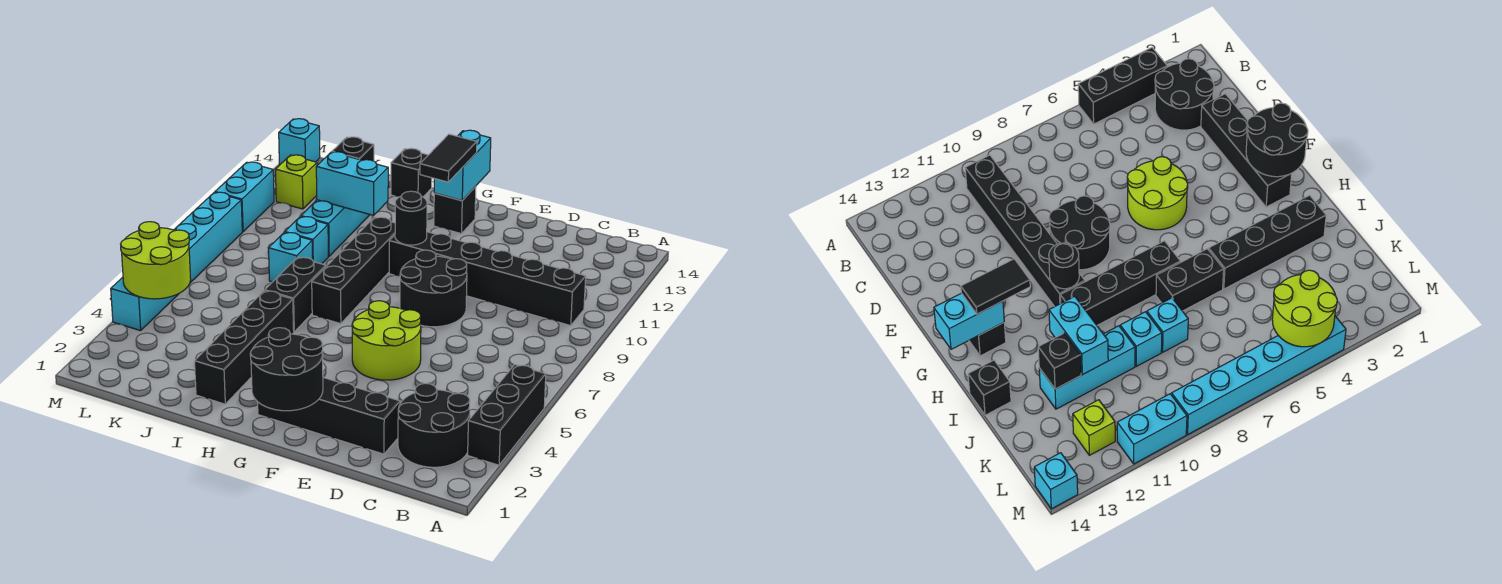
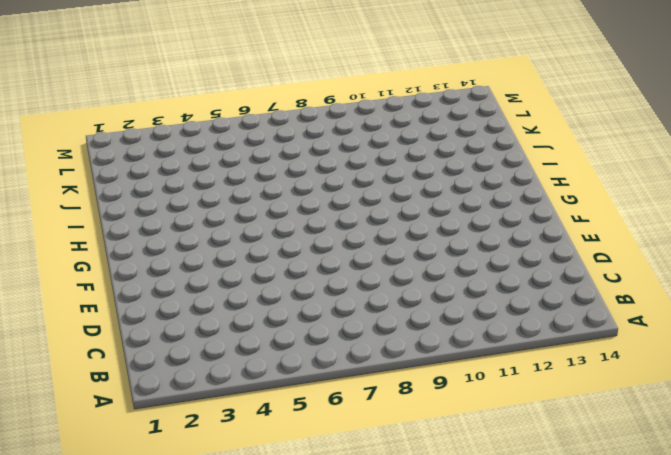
none -> black brick A3:A5 level 1
none -> black round brick B2:C3 level 1
none -> black brick B10:G10 level 1

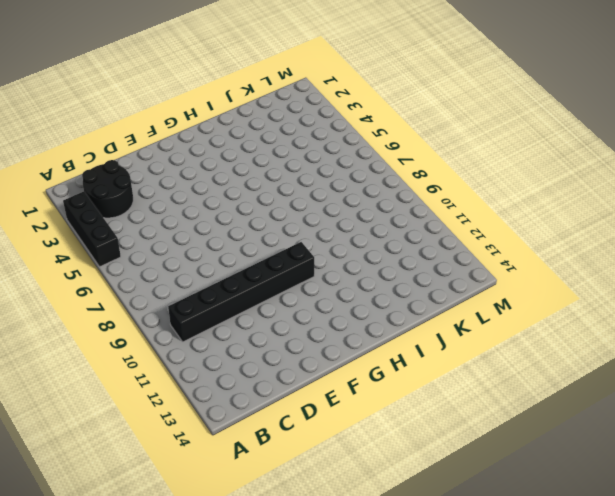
none -> black brick D2:G2 level 1
none -> lime round brick E5:F6 level 1
none -> black round brick E8:F9 level 1

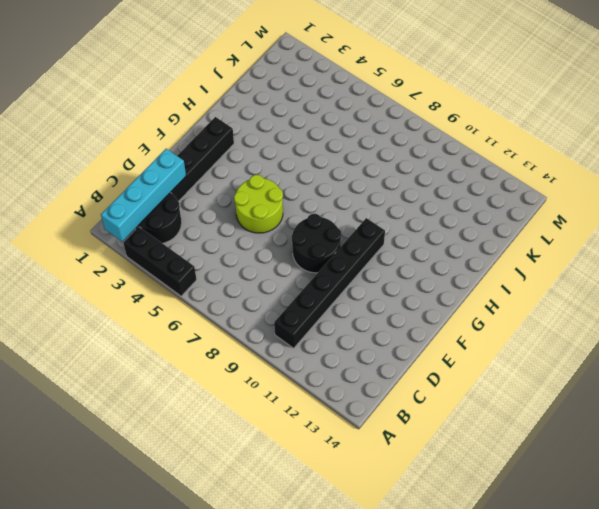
cyan brick A2:D2 level 2 -> none
none -> black brick G13 level 1
none -> black brick H7:H10 level 1
none -> black brick I2:I5 level 1

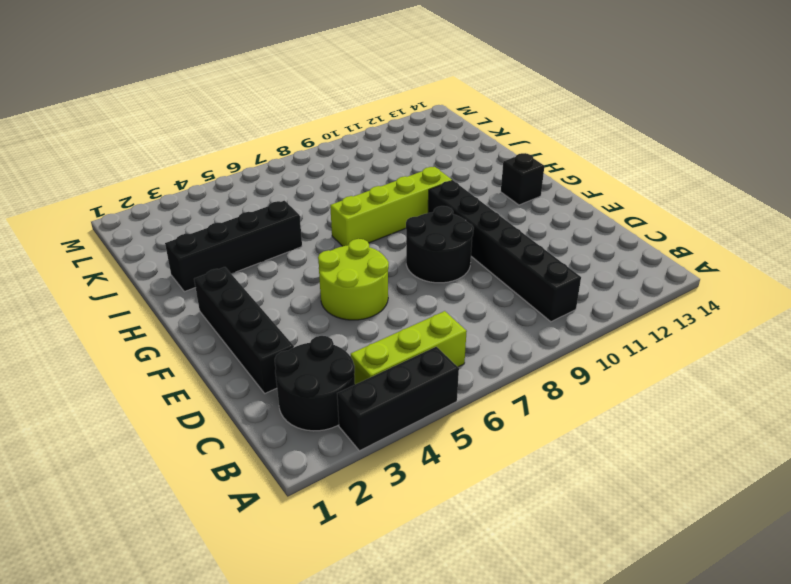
lime brick B4:B6 level 1 -> none
lime brick H7:H10 level 1 -> black brick H7:H10 level 1
none -> black brick I6:I7 level 1
none -> black brick I14 level 1
none -> cyan brick J8 level 1

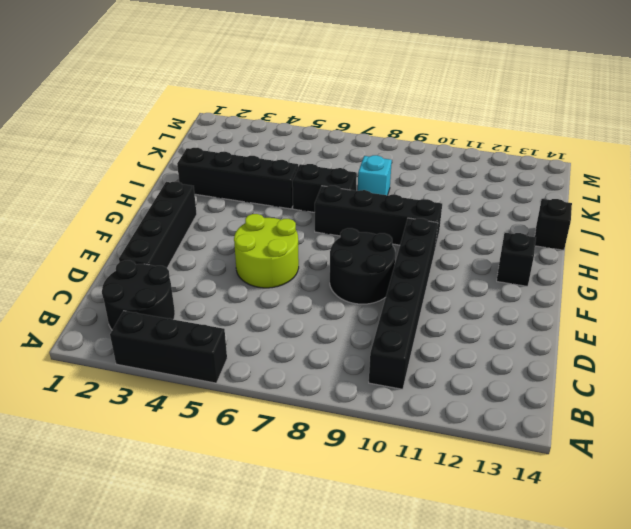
none -> cyan brick J9 level 1
none -> cyan brick J10:J12 level 1
none -> lime brick L12 level 1

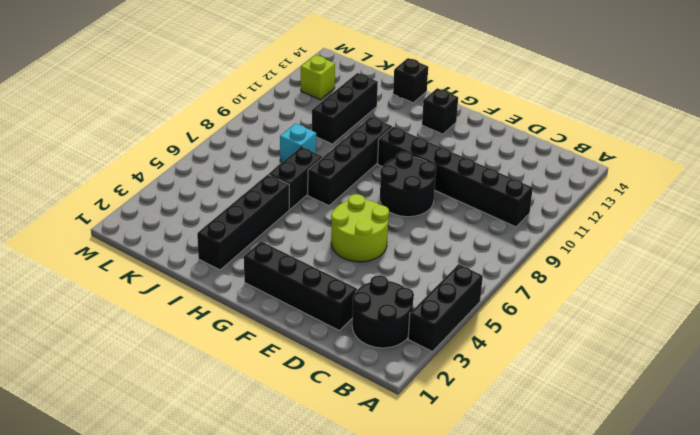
black brick J10:J12 level 1 -> cyan brick J10:J12 level 1
none -> cyan brick J9 level 1
none -> cyan brick M4:M9 level 1
none -> cyan brick M10:M11 level 1

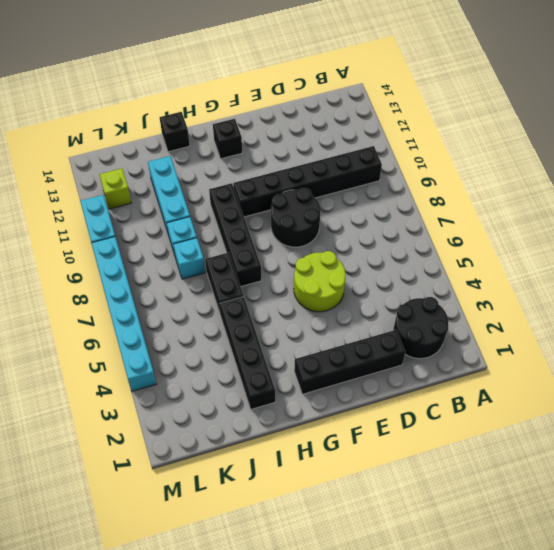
none -> black brick A3:A5 level 1
none -> cyan brick M14 level 1
none -> black round brick F1:G2 level 2

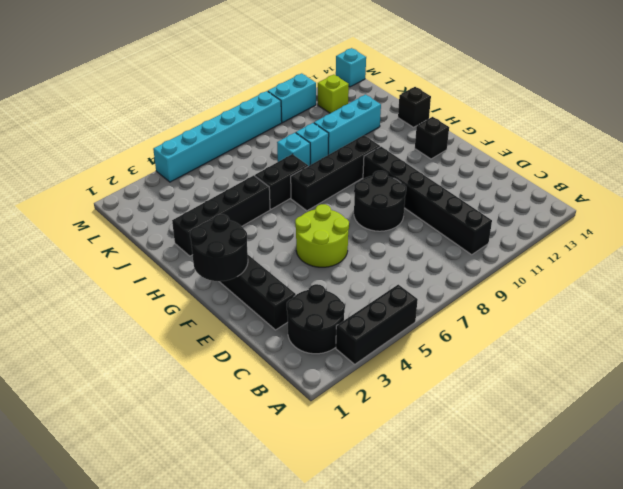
none -> black round brick G10 level 2
none -> cyan brick G13:G14 level 2
none -> cyan brick I11:J11 level 2

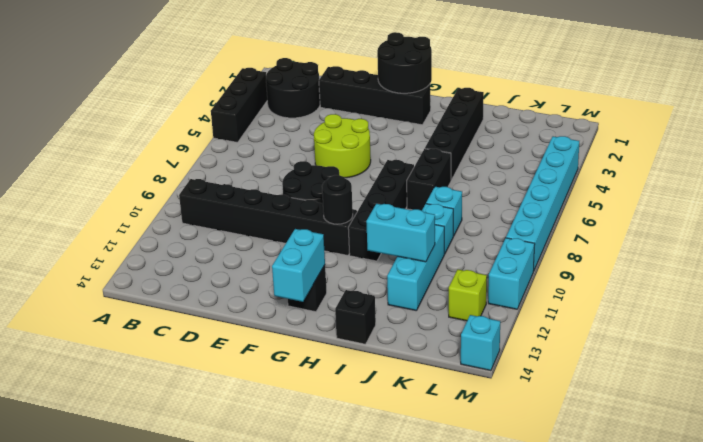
none -> black brick J12 level 2
none -> lime round brick L4:M5 level 2
none -> black tile G12:G13 level 3

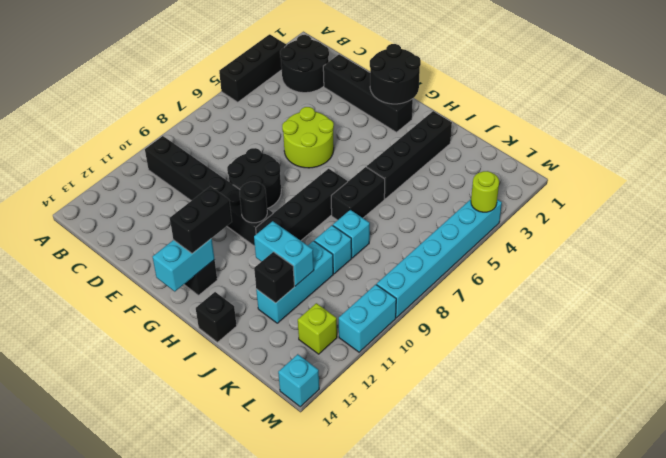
black brick G12:G13 level 3 -> black tile G12:G13 level 3
lime round brick M4 level 2 -> lime round brick L4:M5 level 2

